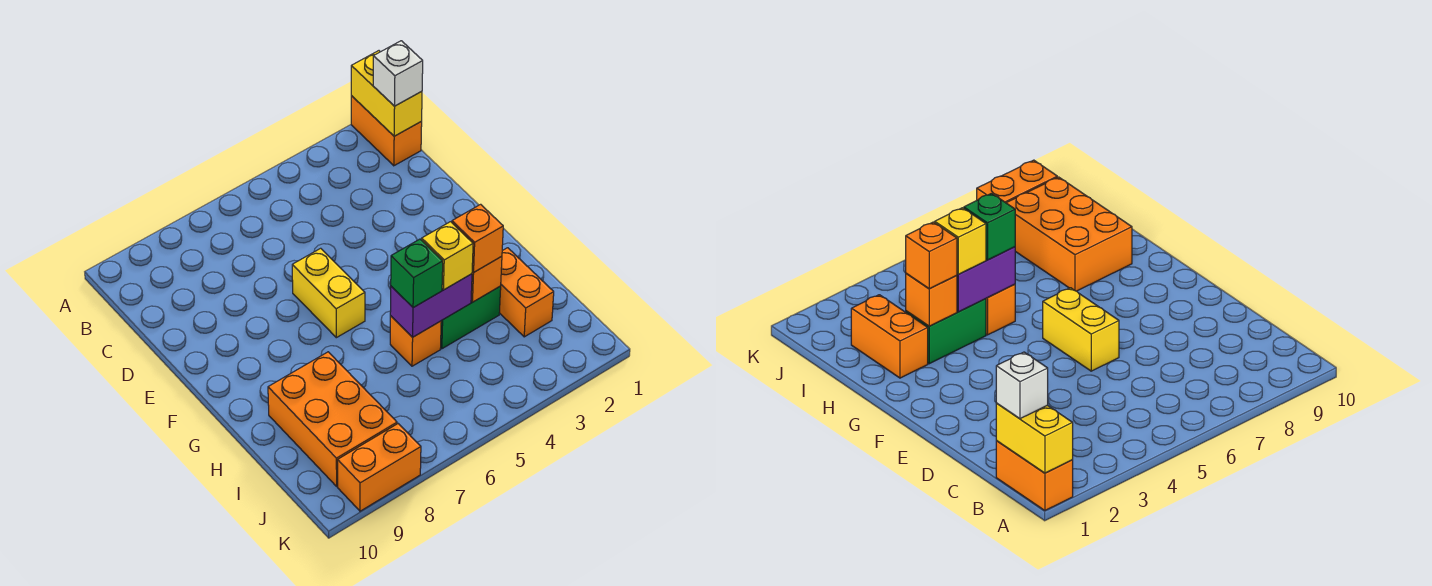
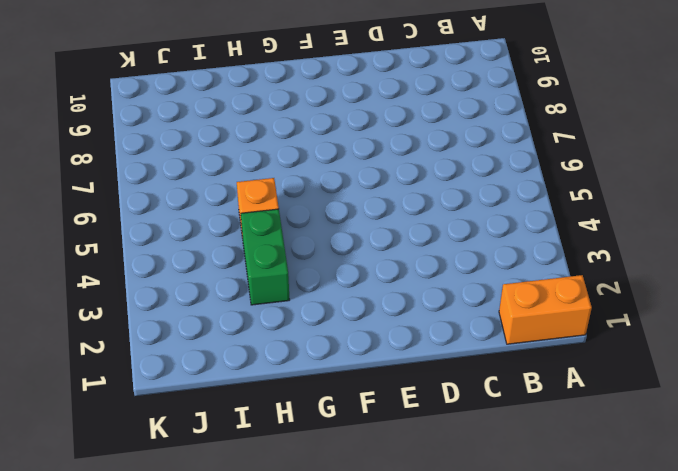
none -> yellow brick E6:F6 level 1
none -> orange brick H2:I2 level 1
none -> orange brick H8:J9 level 1

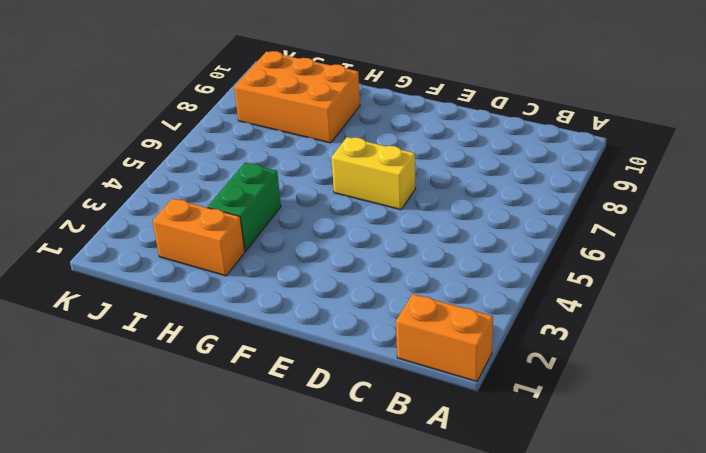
none -> orange brick H5 level 1
none -> orange brick K8:K9 level 1
none -> yellow brick A1:B1 level 2

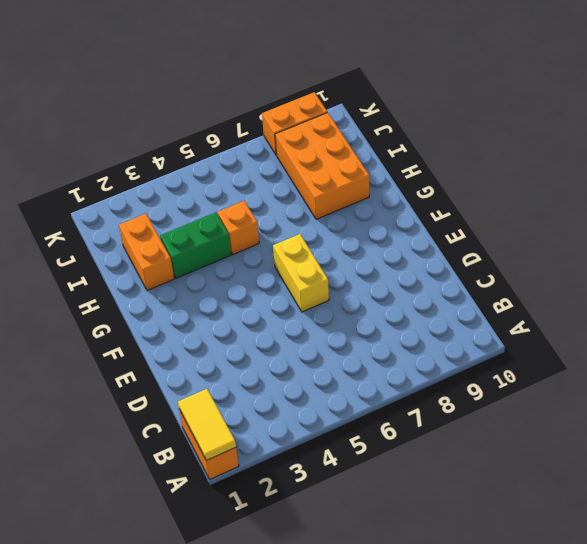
yellow tile A1:B1 level 2 -> yellow brick A1:B1 level 2
none -> orange brick H3 level 2
none -> purple brick H4:H5 level 2
none -> white brick B1 level 3

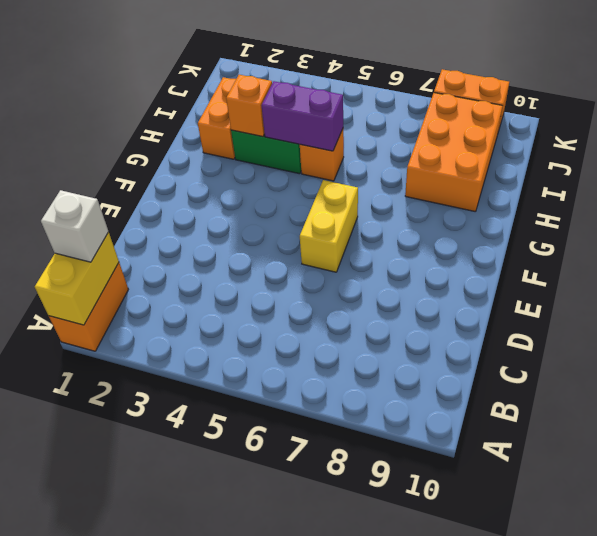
none -> orange brick H3 level 3
none -> yellow brick H4 level 3
none -> green brick H5 level 3

